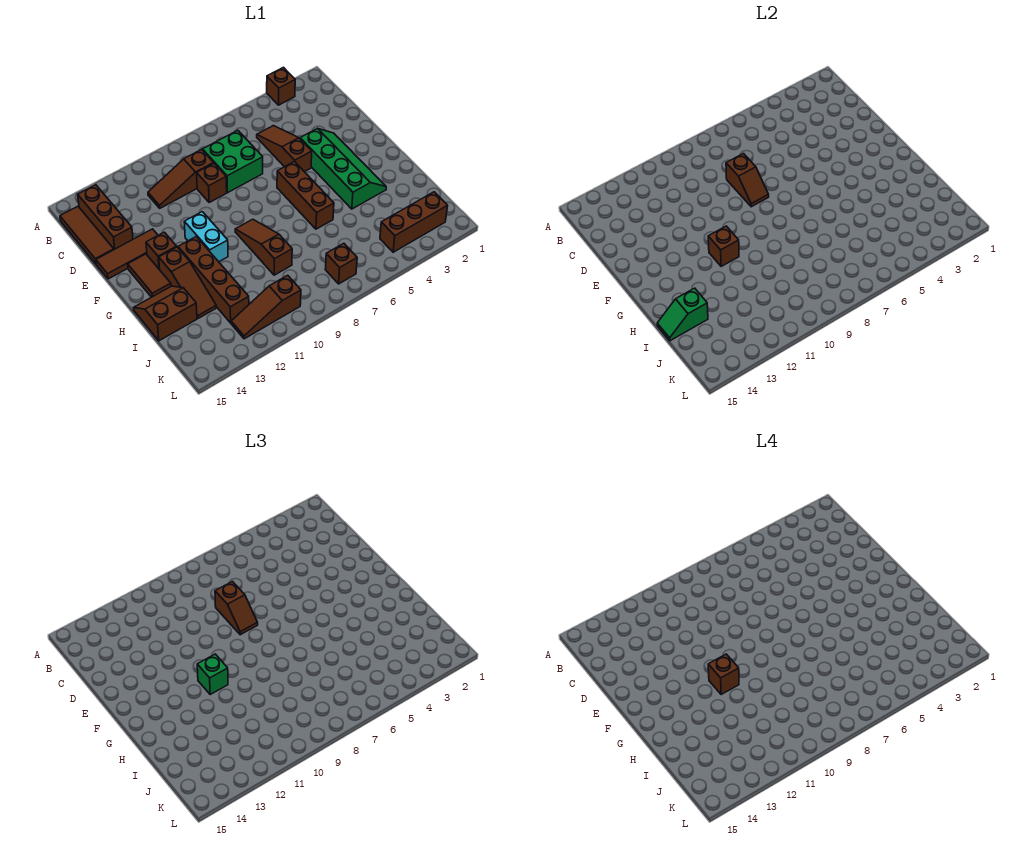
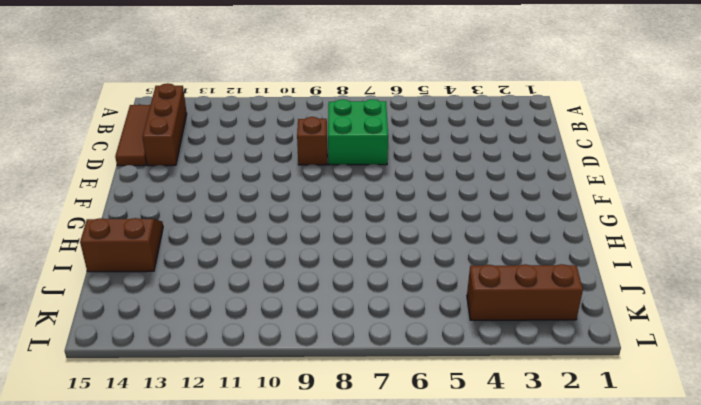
none -> brown brick A3 level 1
none -> brown slope C5:E5 level 1 top E
none -> brown slope C9:C11 level 1 top 9

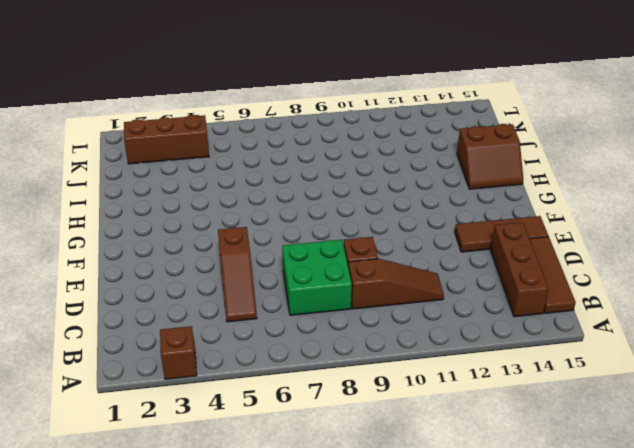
none -> green slope E3:H4 level 1 top 4
none -> brown brick F6:H6 level 1
none -> cyan brick F11:G11 level 1

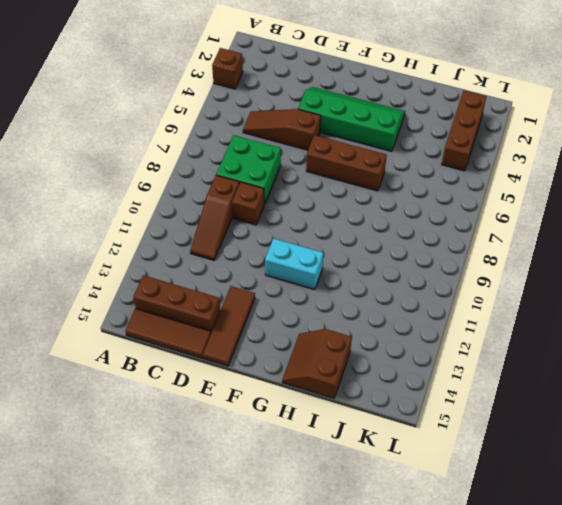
none -> brown brick F13 level 1
none -> brown tile F14:G14 level 1
none -> brown slope G9:I9 level 1 top I

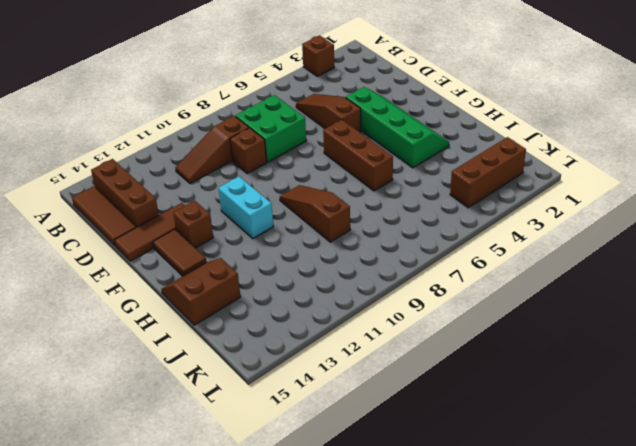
none -> brown brick G12:J12 level 1
none -> brown slope G13:I13 level 1 top G
none -> brown brick K7 level 1

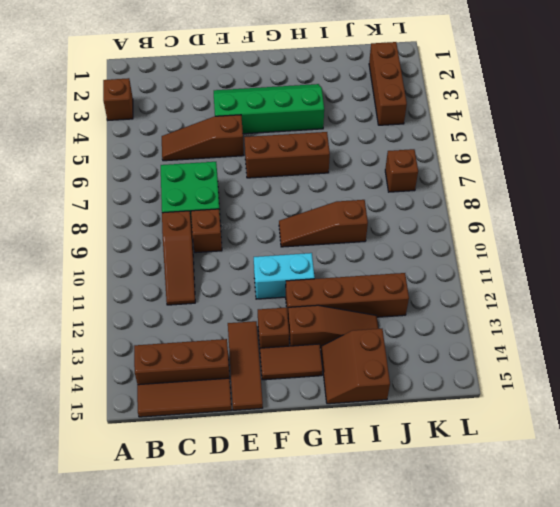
none -> brown slope K10:K12 level 1 top 10
none -> brown slope D8:E8 level 2 top D
none -> brown brick G11 level 2

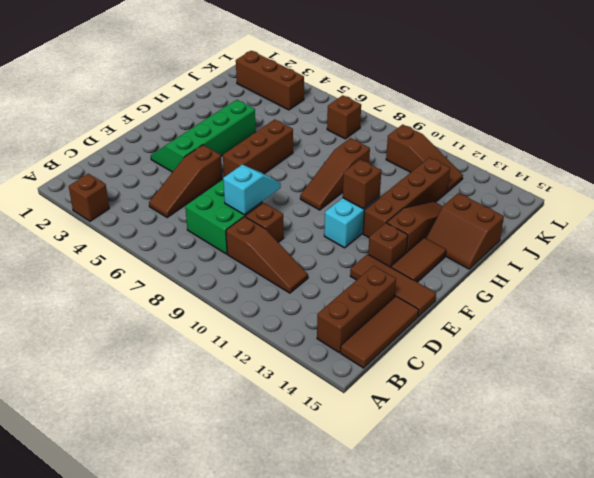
cyan slope D8:E8 level 2 top D -> brown slope D8:E8 level 2 top D
none -> green slope I14:I15 level 2 top 14
none -> brown slope D8:E8 level 3 top D
none -> green brick G11 level 3

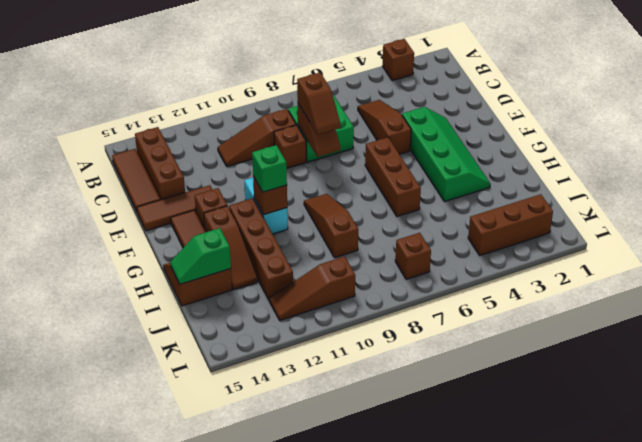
none -> brown brick G11 level 4

